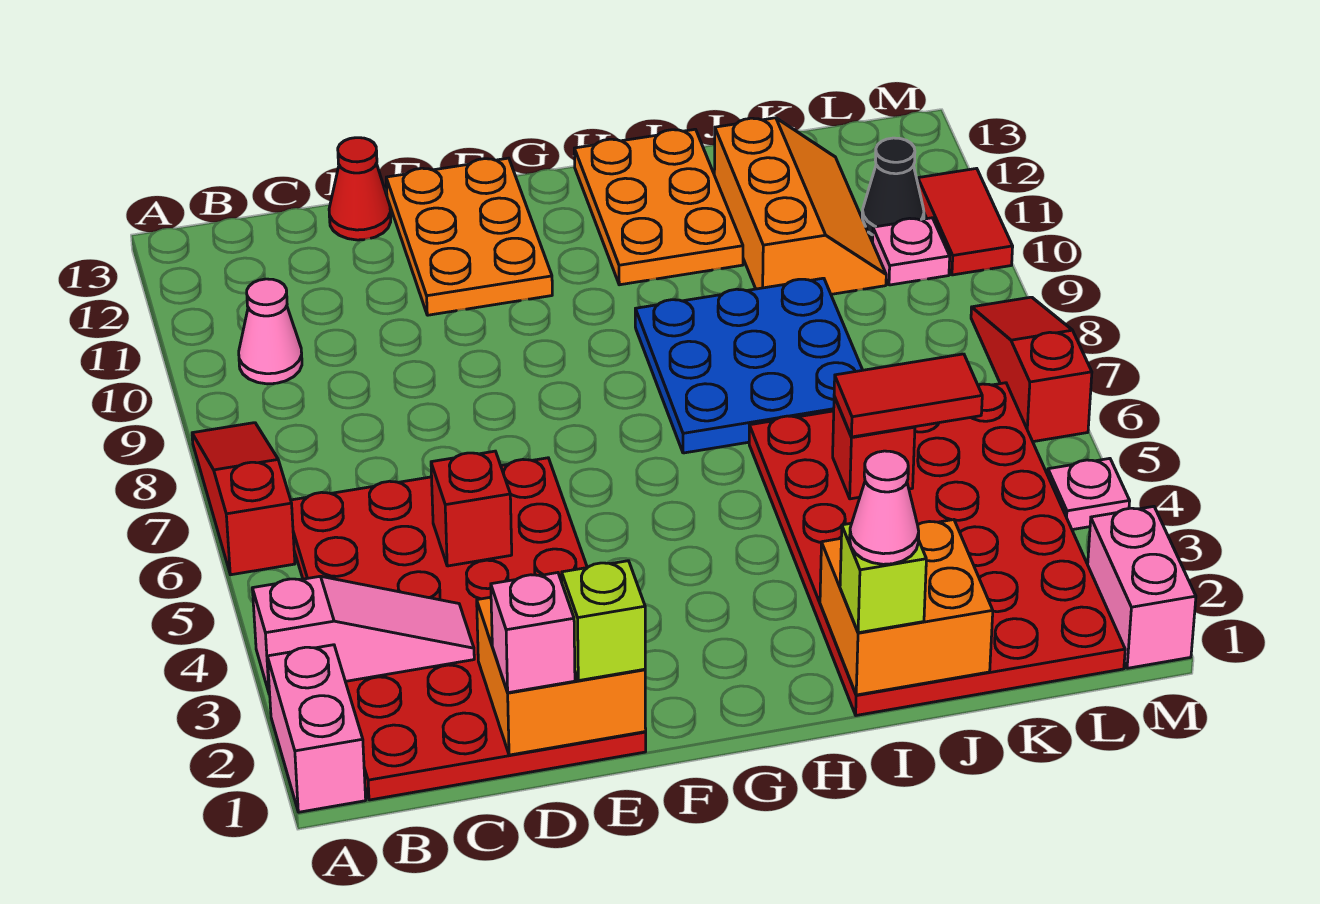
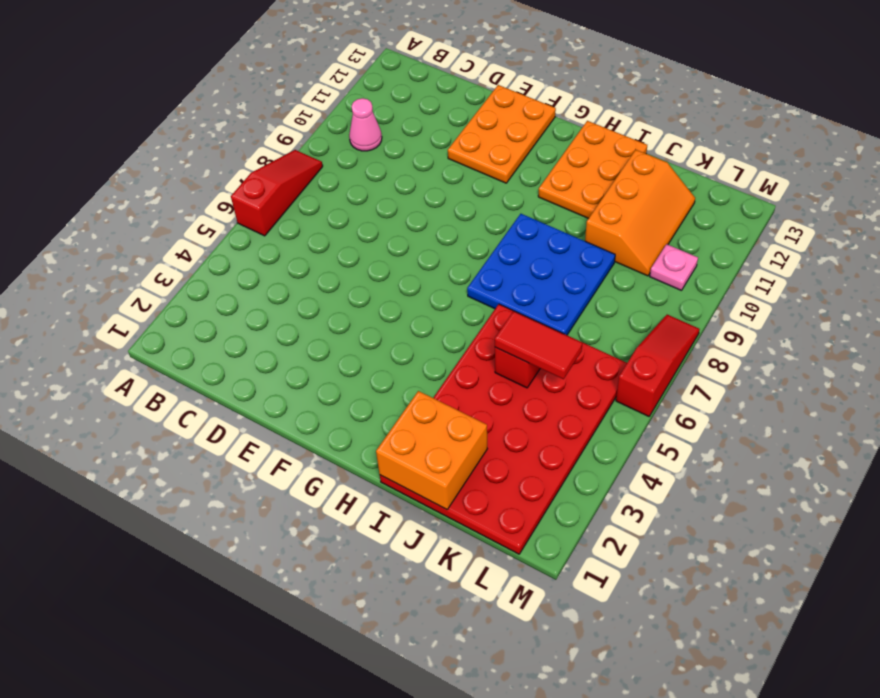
none -> pink brick A1:A2 level 1
none -> red plate B1:E6 level 1
none -> red cone D13 level 1

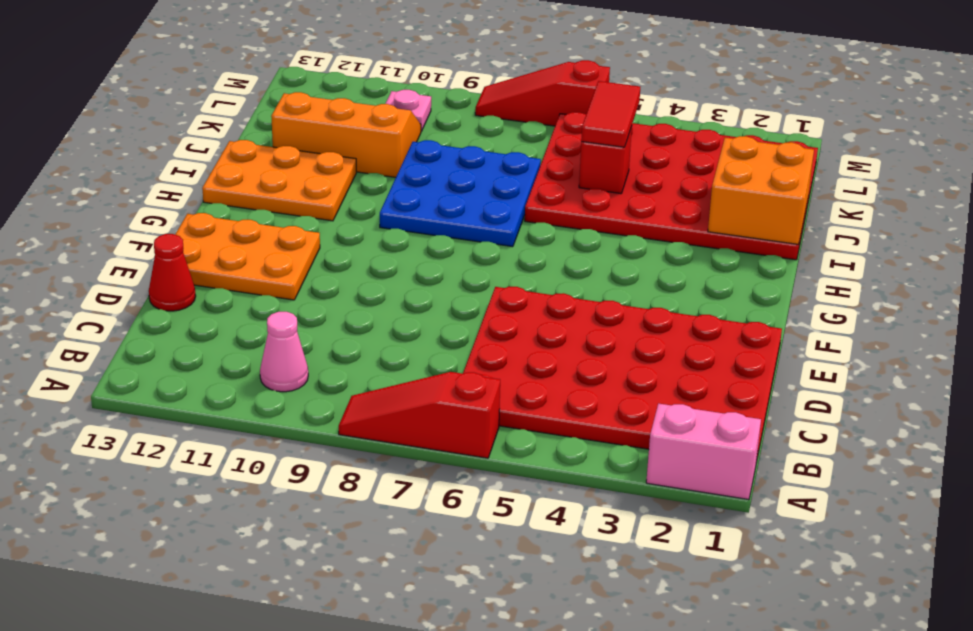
none -> black cone L11 level 1
none -> pink brick M1:M2 level 1
none -> pink plate M4 level 1

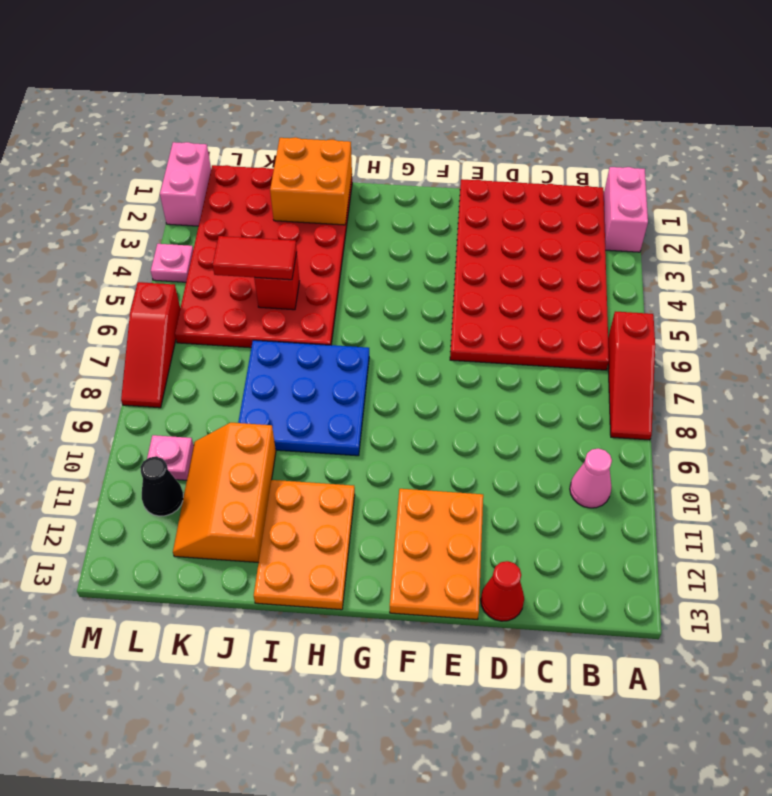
none -> red tile M10:M11 level 1
none -> pink slope A3:C3 level 2 top A
none -> orange brick D1:E2 level 2

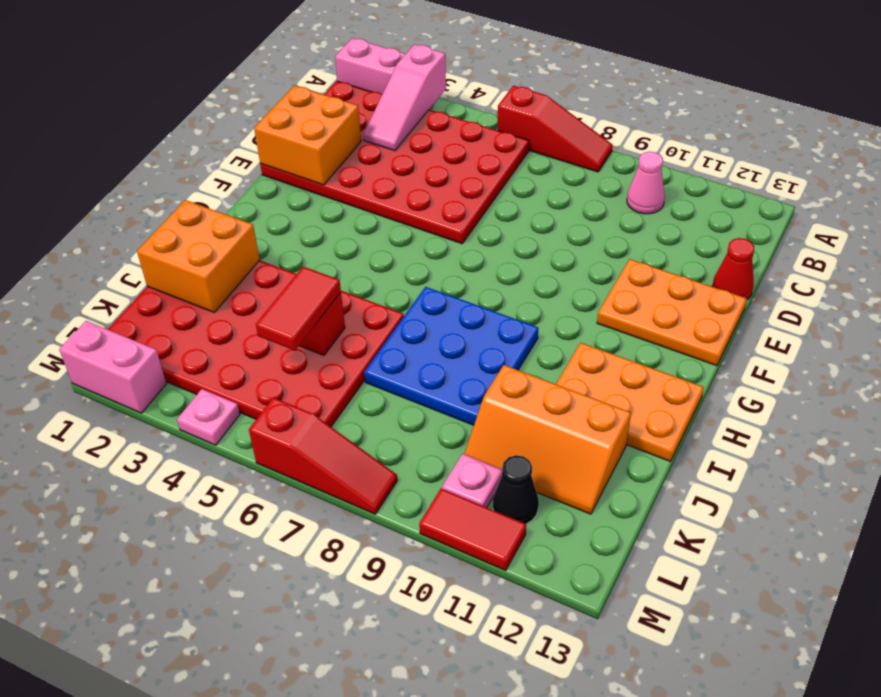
none -> red brick D5 level 2
none -> pink brick D1 level 3
none -> lime brick E1 level 3

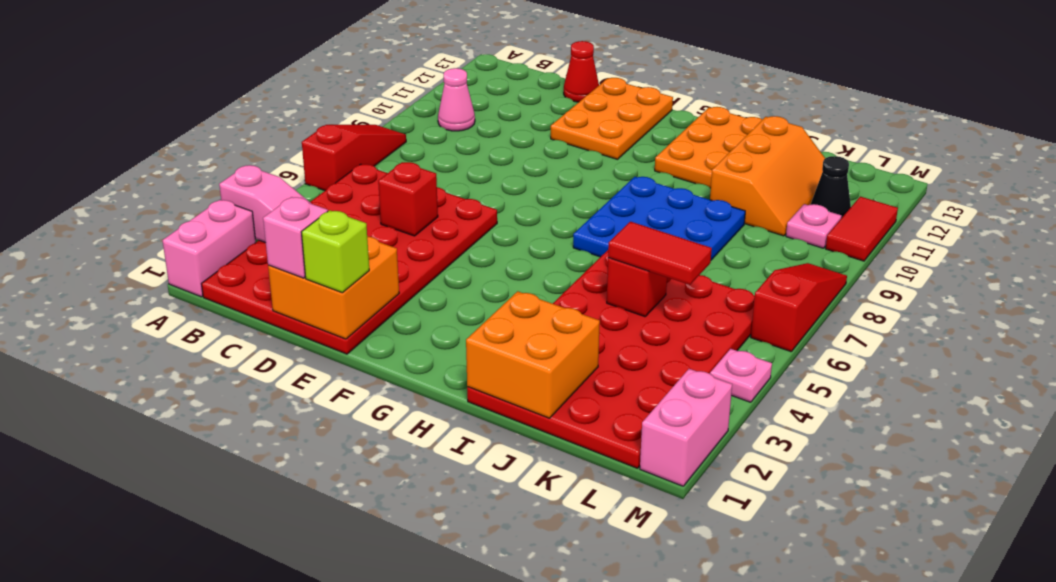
none -> lime brick I1 level 3
none -> pink cone I1 level 4

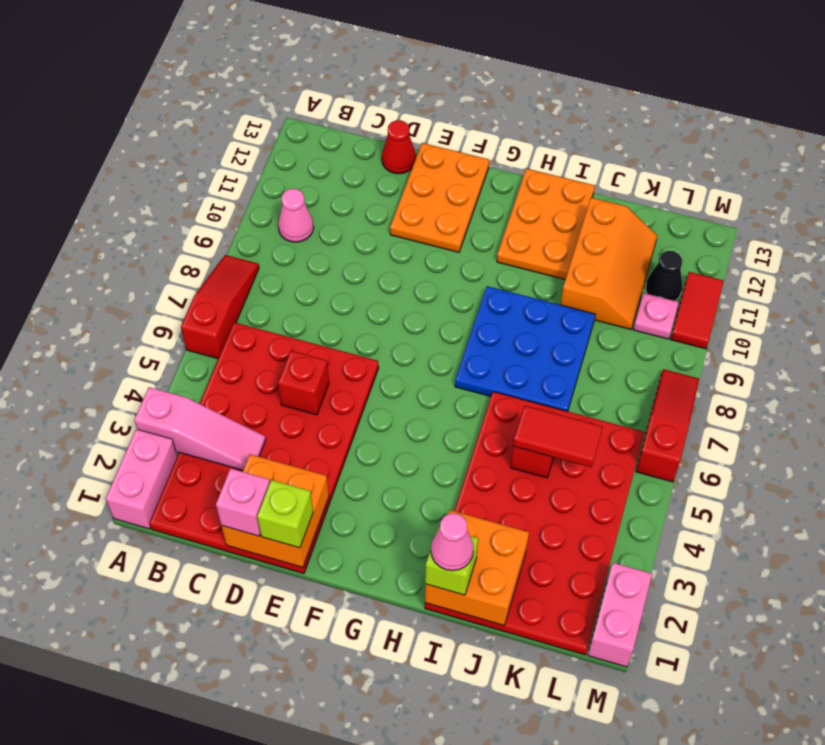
none -> pink plate M4 level 1

